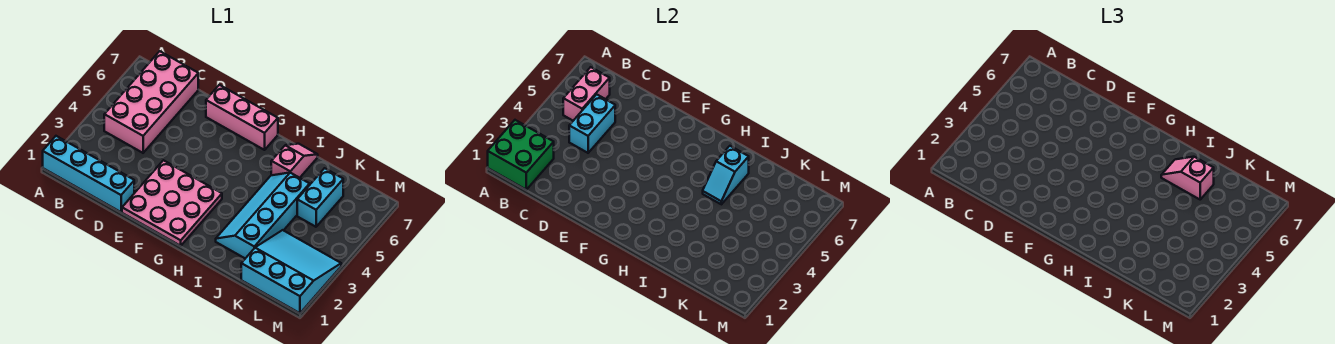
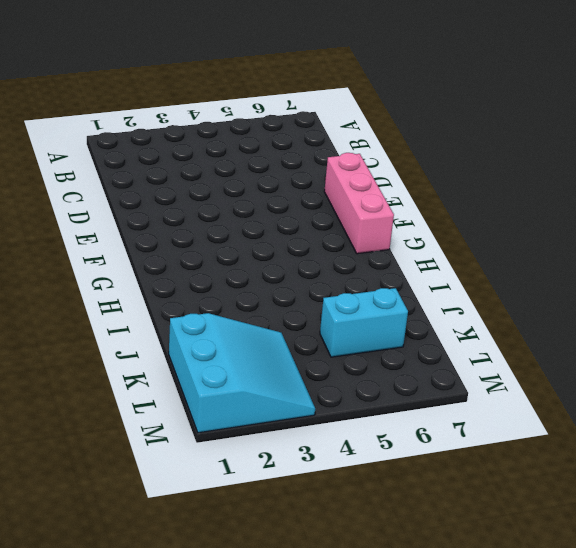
none -> cyan brick A1:D1 level 1
none -> pink brick B4:C7 level 1
none -> pink plate E1:G3 level 1

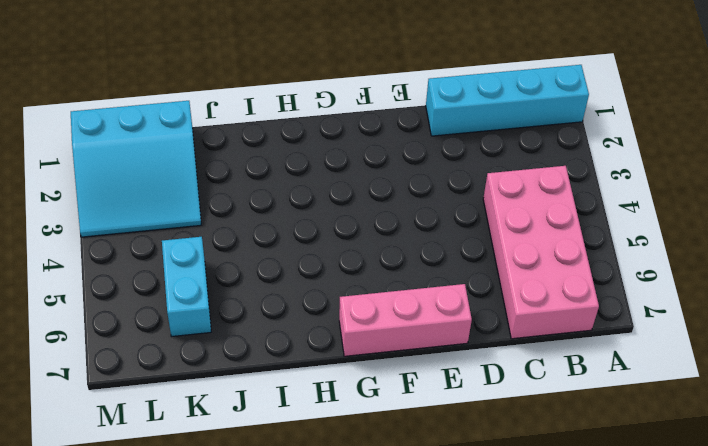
none -> pink plate E1:G3 level 1
none -> cyan slope I2:J5 level 1 top J
none -> pink slope I6:I7 level 1 top 6

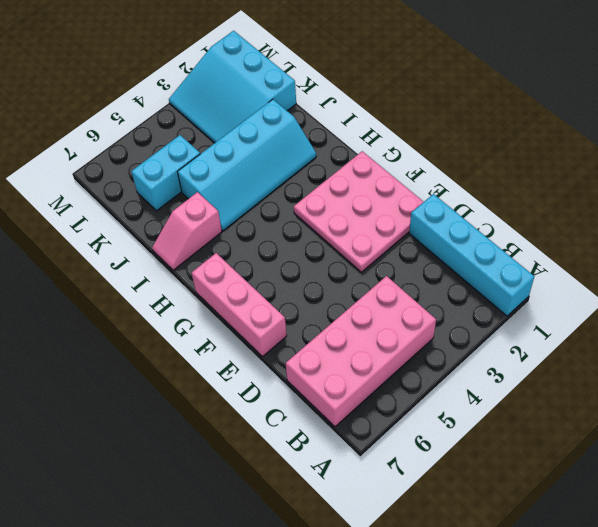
none -> green brick A1:B2 level 2
none -> pink brick B5:B6 level 2
none -> cyan brick C4:C5 level 2

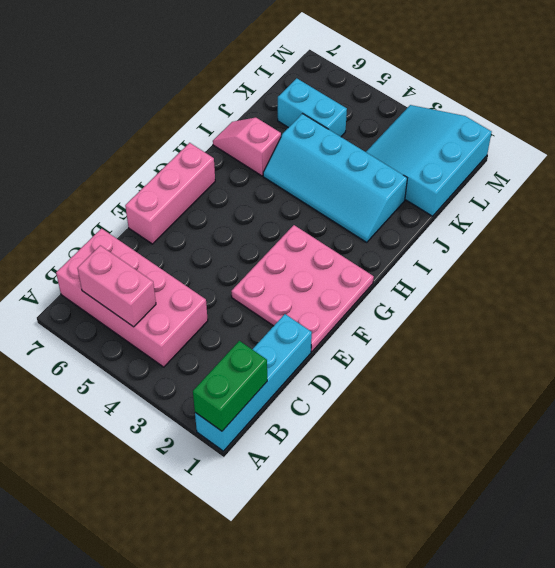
green brick A1:B1 level 2 -> green brick A1:B2 level 2
none -> cyan brick C4:C5 level 2
none -> cyan slope I5:I6 level 2 top 6
none -> pink slope I6:J6 level 3 top J

